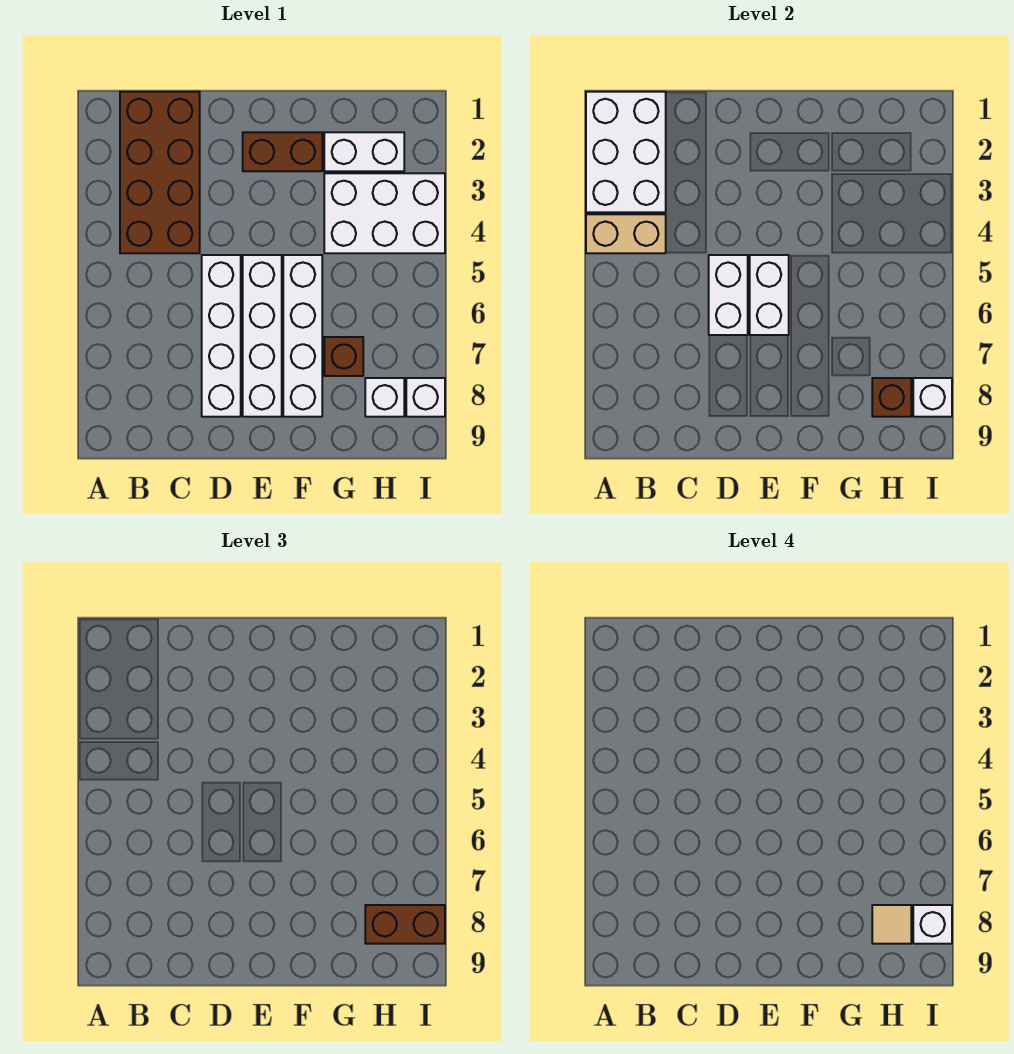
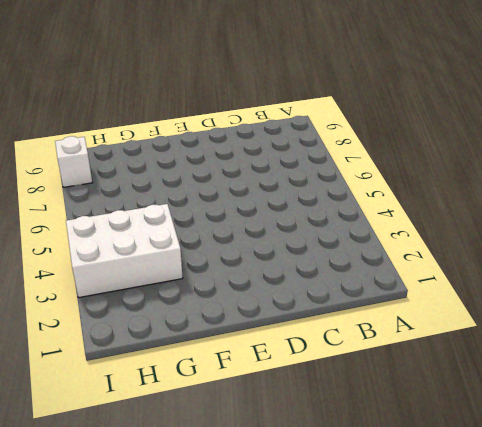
none -> brown brick B1:C4 level 1
none -> white brick D5:D8 level 1
none -> brown brick E2:F2 level 1

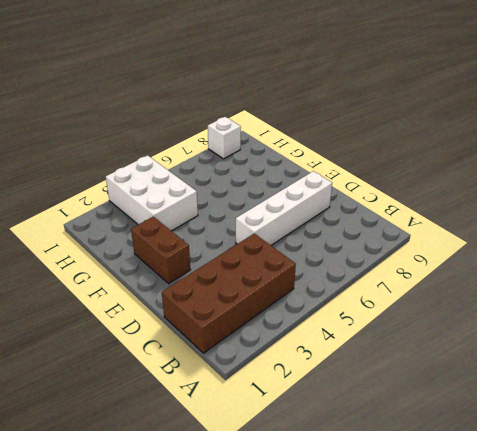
none -> white brick E5:E8 level 1
none -> white brick F5:F8 level 1
none -> white brick G2:H2 level 1

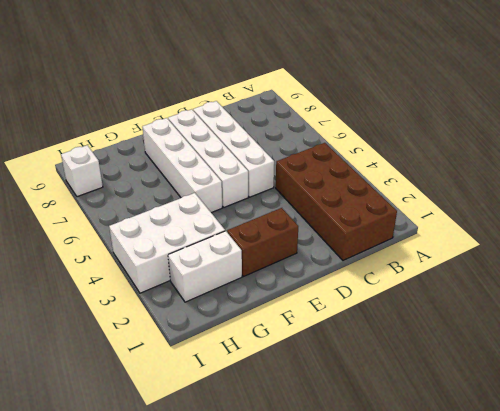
none -> brown brick G7 level 1
none -> white brick H8 level 1
none -> white brick A1:B3 level 2

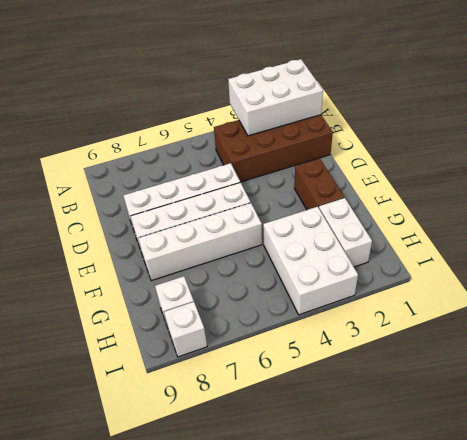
none -> brown brick G7 level 1
none -> tan brick A4:B4 level 2
none -> white brick D5:D6 level 2

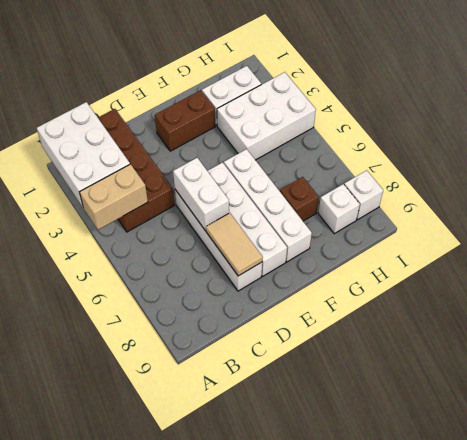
tan tile D7:D8 level 2 -> none
none -> white brick E5:E6 level 2
none -> brown brick H8 level 2
none -> white brick I8 level 2

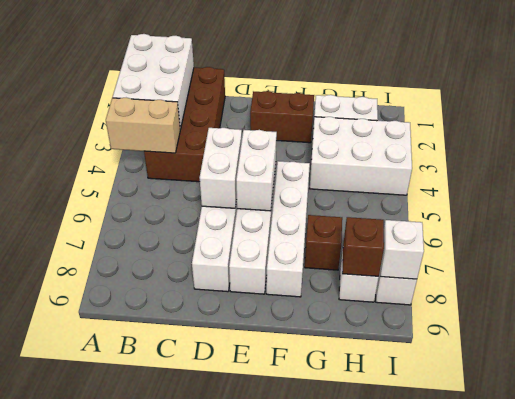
none -> brown brick H8:I8 level 3
none -> tan tile H8 level 4
none -> white brick I8 level 4

